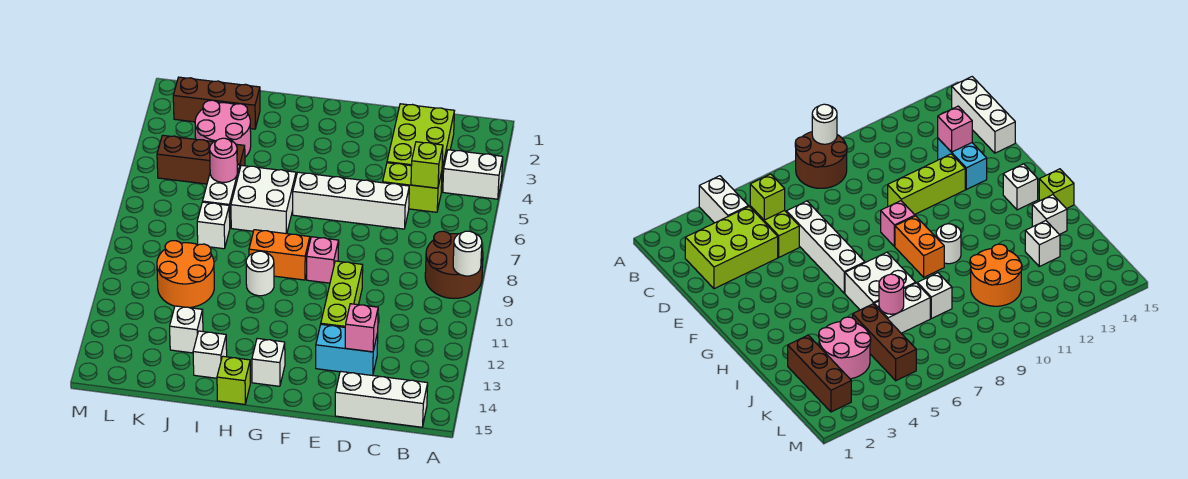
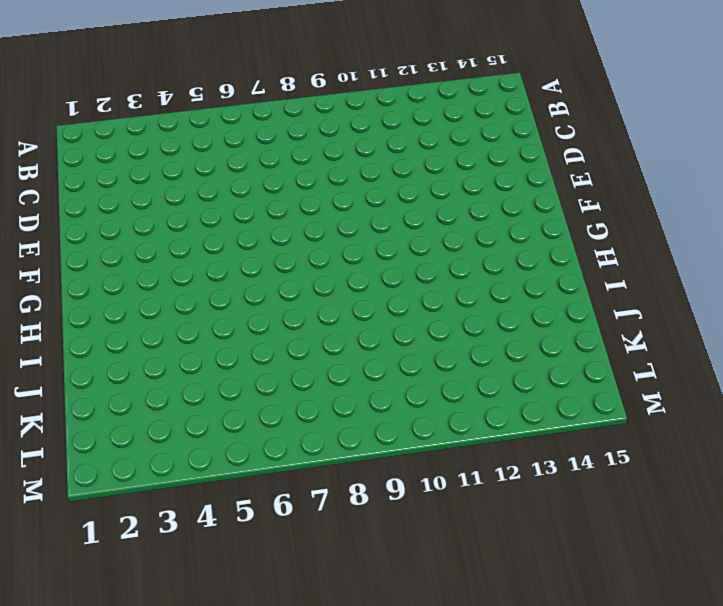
none -> white brick A4:B4 level 1
none -> brown round brick A8:B9 level 1
none -> white brick B15:D15 level 1

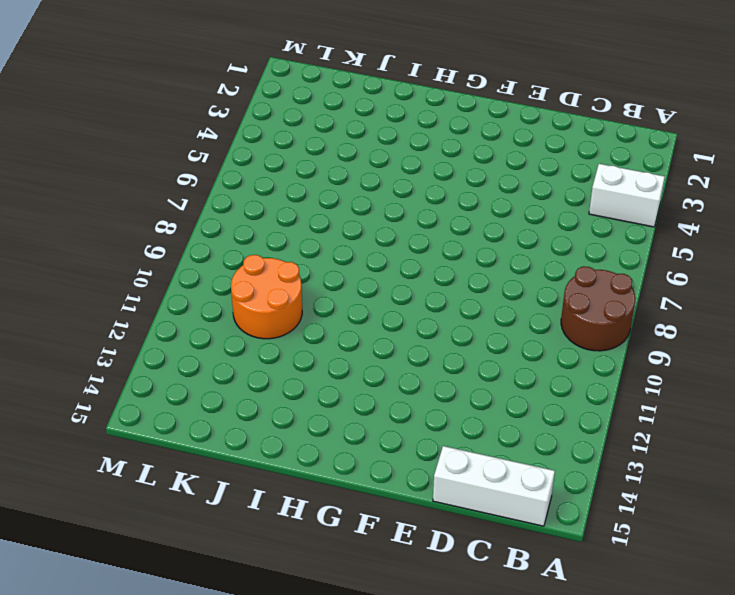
none -> lime brick C2:D4 level 1
none -> lime brick C5:D5 level 1
none -> white brick D6:G6 level 1

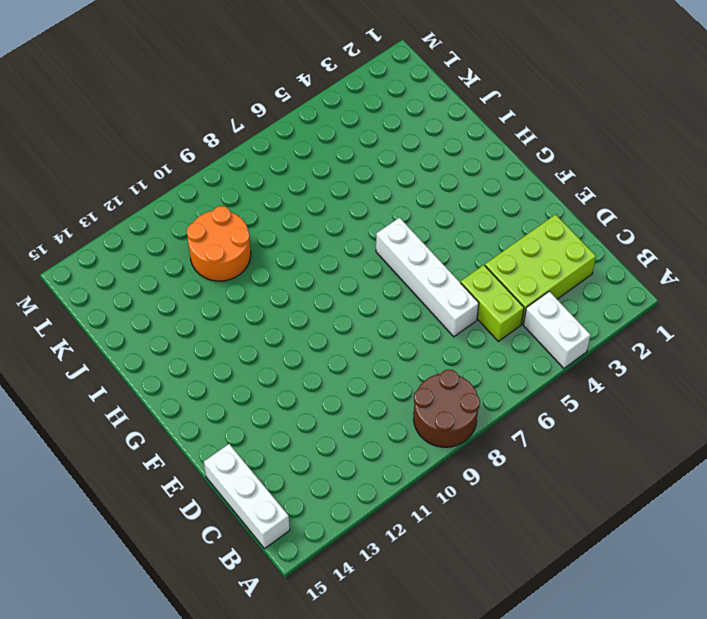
none -> cyan brick D13:E13 level 1
none -> lime brick E10:E12 level 1
none -> pink brick F9 level 1

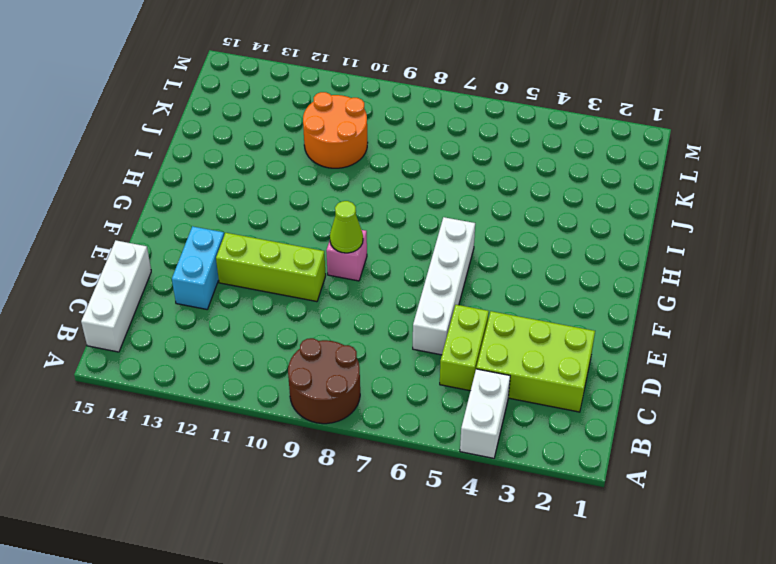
lime cone F9 level 2 -> none
none -> orange brick G9:H9 level 1
none -> white brick G14 level 1
none -> white brick H6:I7 level 1

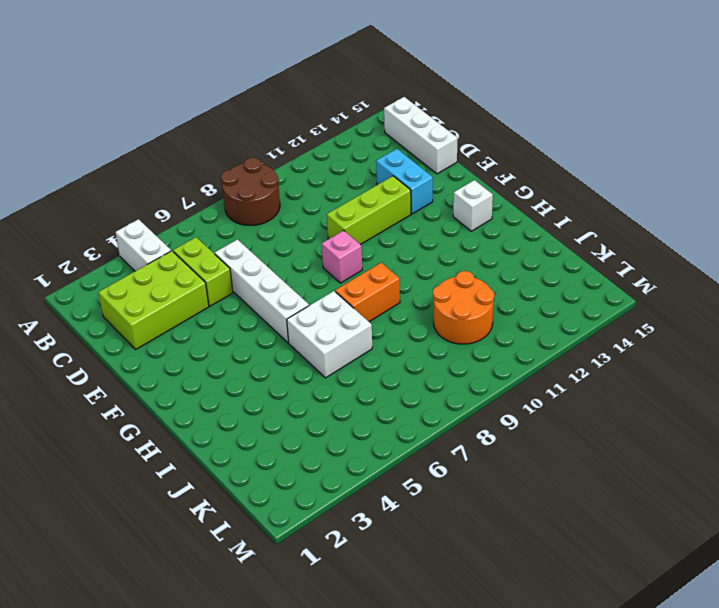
orange brick H8:H9 level 1 -> orange brick G9:H9 level 1
none -> white round brick H10 level 1
none -> lime brick H15 level 1
none -> white brick I14 level 1

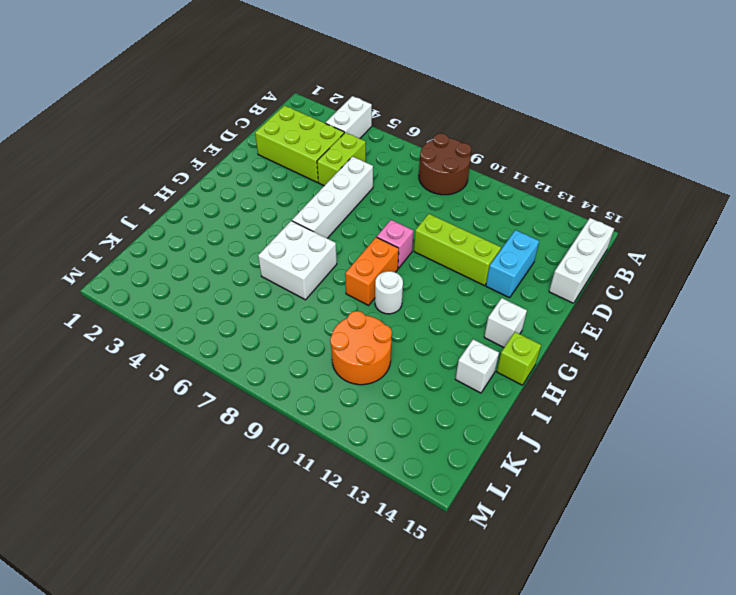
none -> brown brick J2:L2 level 1
none -> pink round brick J3:K4 level 1
none -> brown brick J5:L5 level 1

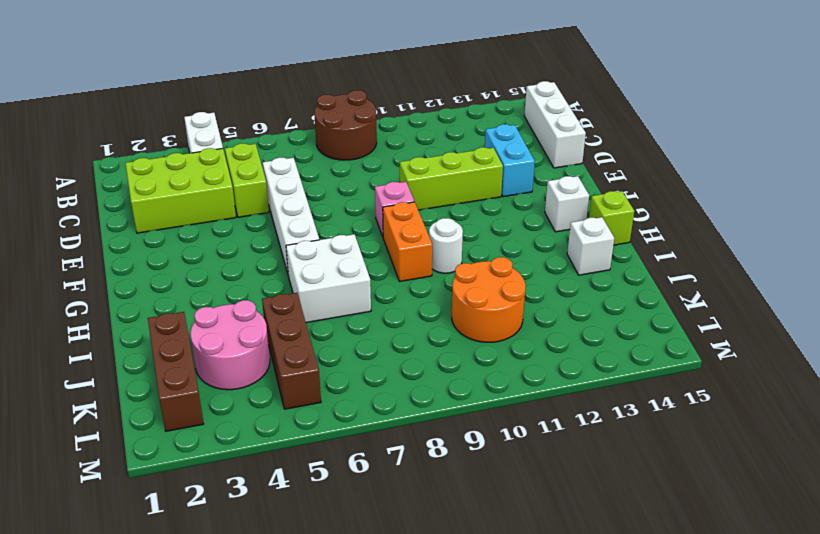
none -> white brick J6:J7 level 1
none -> white brick J8 level 1
none -> white brick J13 level 1

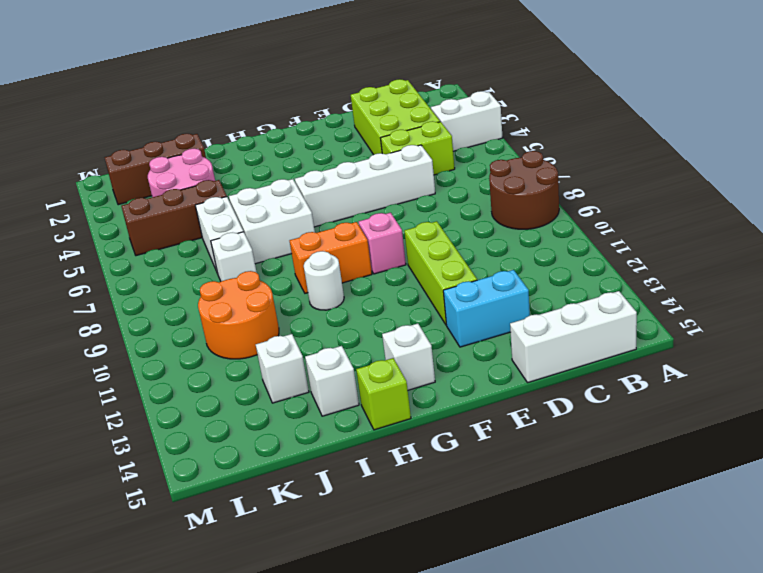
none -> white round brick A9 level 2
none -> lime brick C5 level 2
none -> pink brick D13 level 2

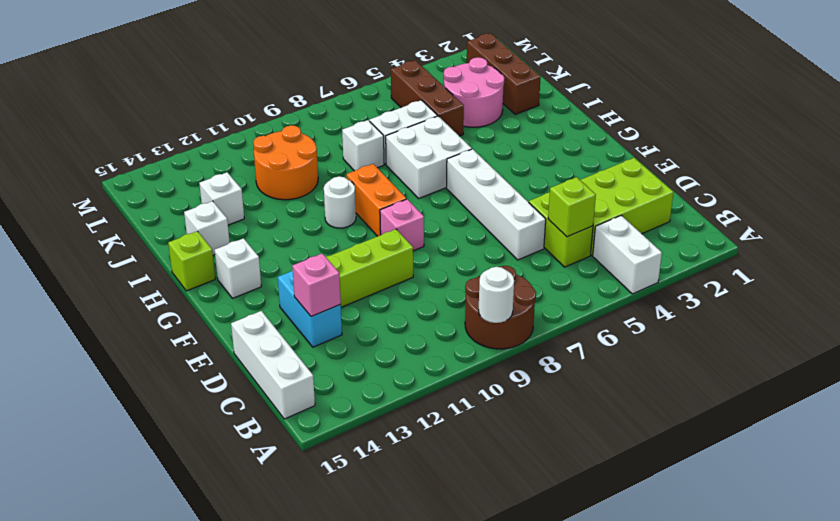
none -> pink round brick J6 level 2

